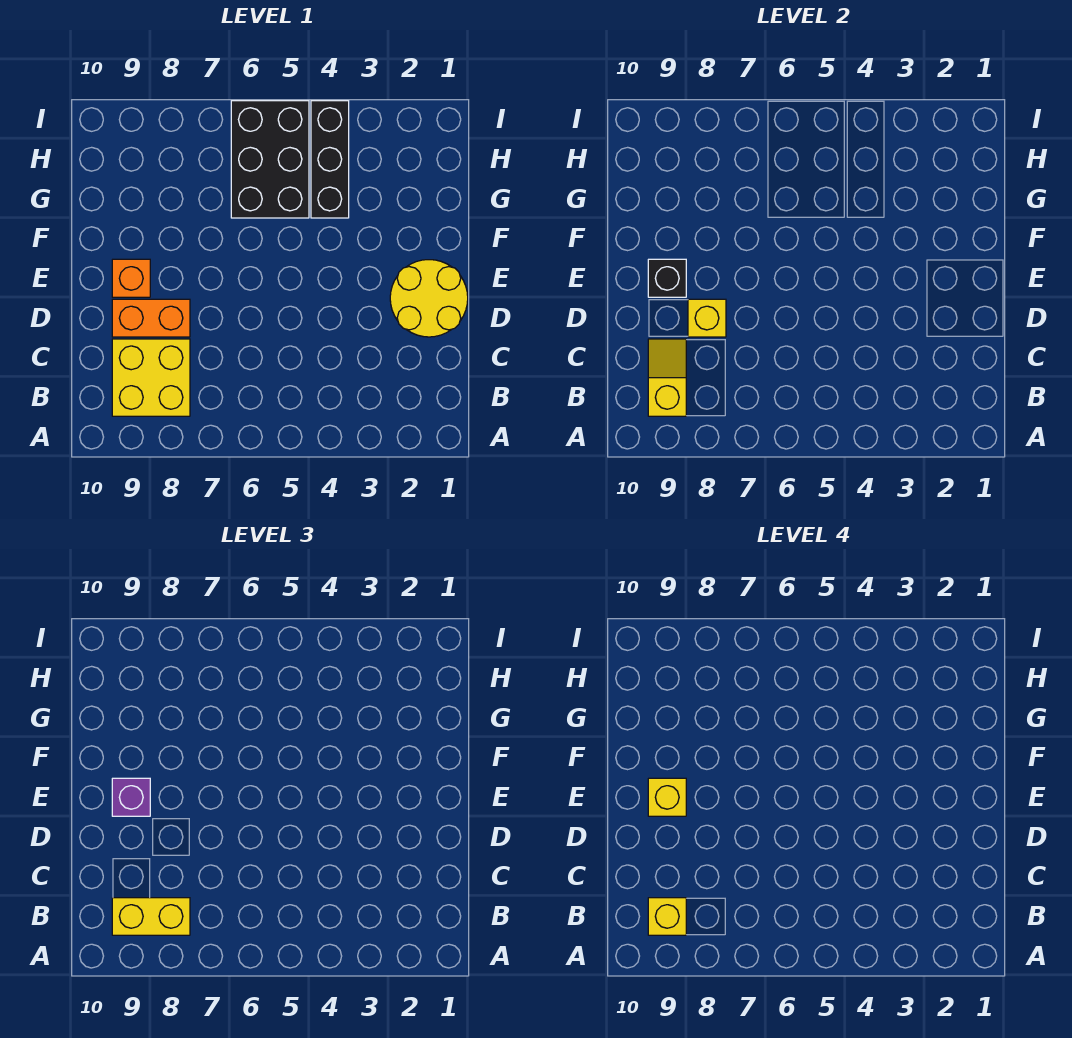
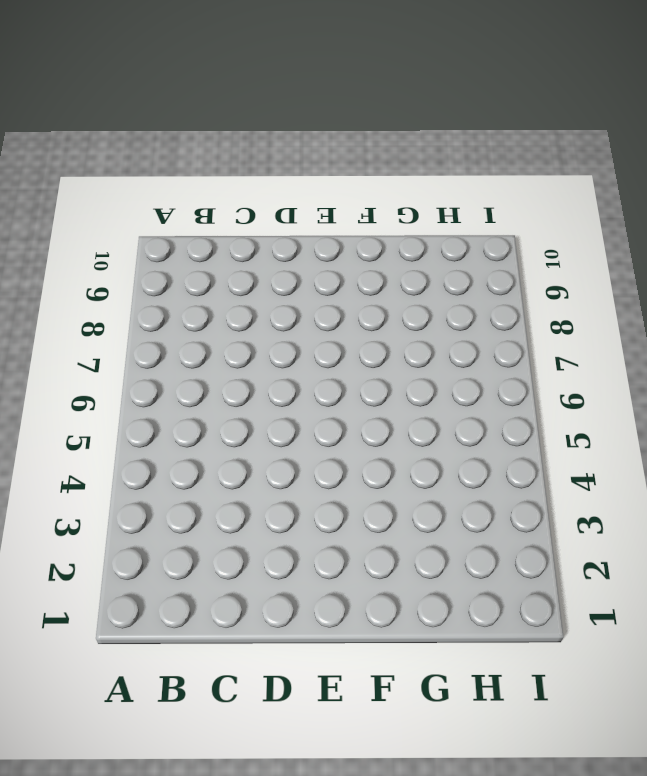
none -> yellow brick B8:C9 level 1
none -> yellow round brick D1:E2 level 1
none -> orange brick D8:D9 level 1

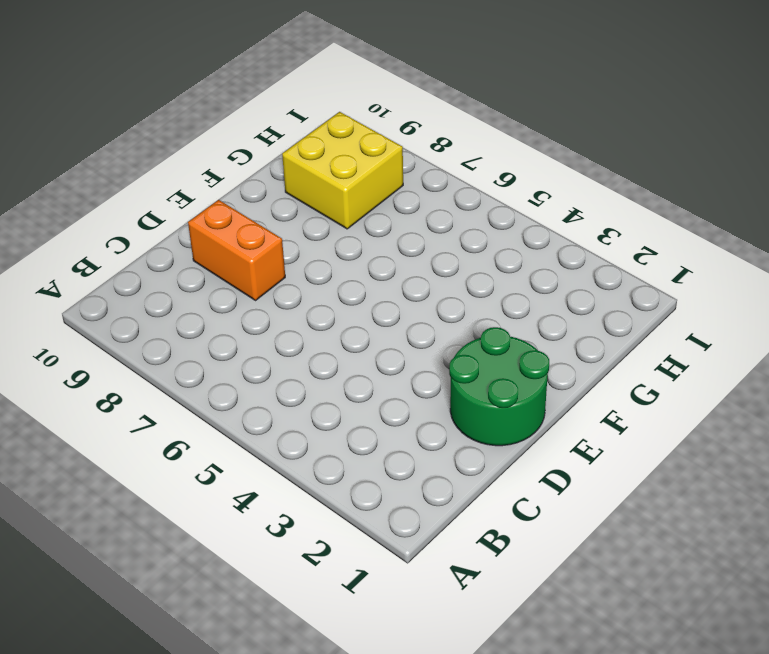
green round brick D1:E2 level 1 -> yellow round brick D1:E2 level 1
yellow brick G8:H9 level 1 -> yellow brick B8:C9 level 1
none -> orange brick E9 level 1
none -> black brick G4:I4 level 1
none -> black brick G5:I6 level 1

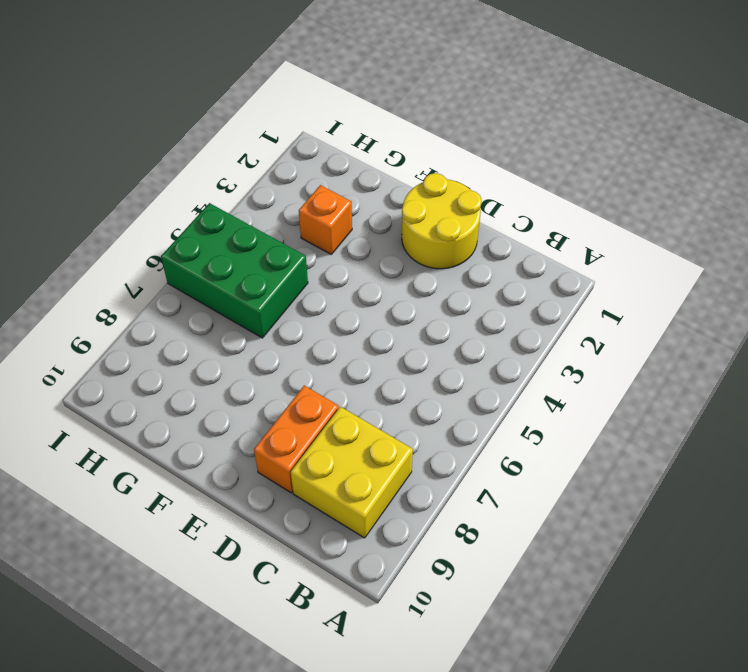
orange brick G3 level 1 -> orange brick E9 level 1
green brick G5:I6 level 1 -> black brick G5:I6 level 1
none -> black brick G4:I4 level 1
none -> yellow slope B9:C9 level 2 top B
none -> yellow brick D8 level 2

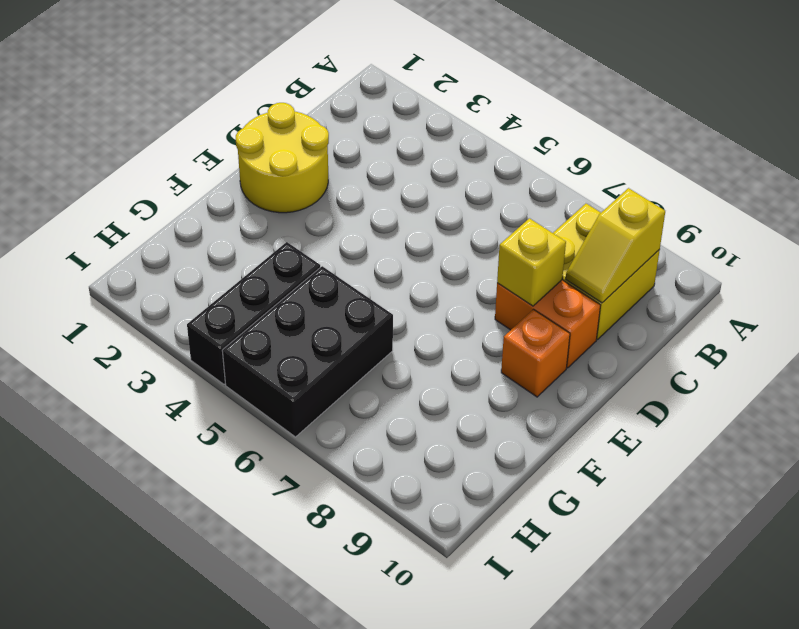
none -> black brick E9 level 2
none -> yellow brick B8:B9 level 3
none -> purple brick E9 level 3

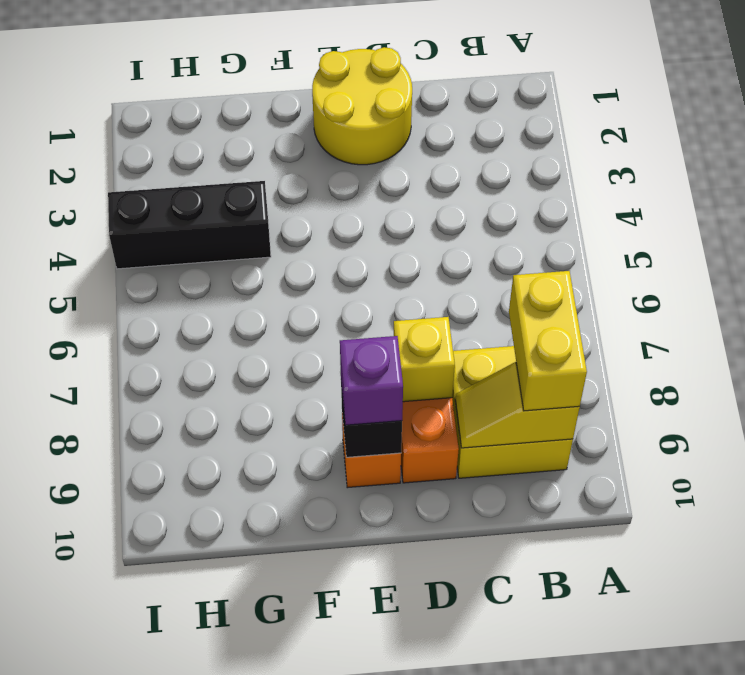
none -> black brick G5:I6 level 1
none -> yellow brick B9 level 4
none -> yellow brick E9 level 4

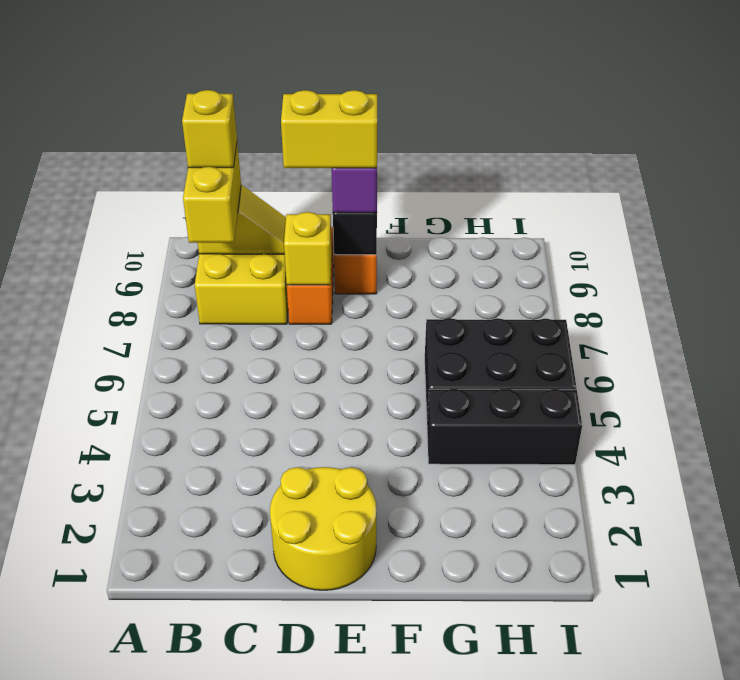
yellow brick D9:E9 level 4 -> yellow brick E9 level 4

